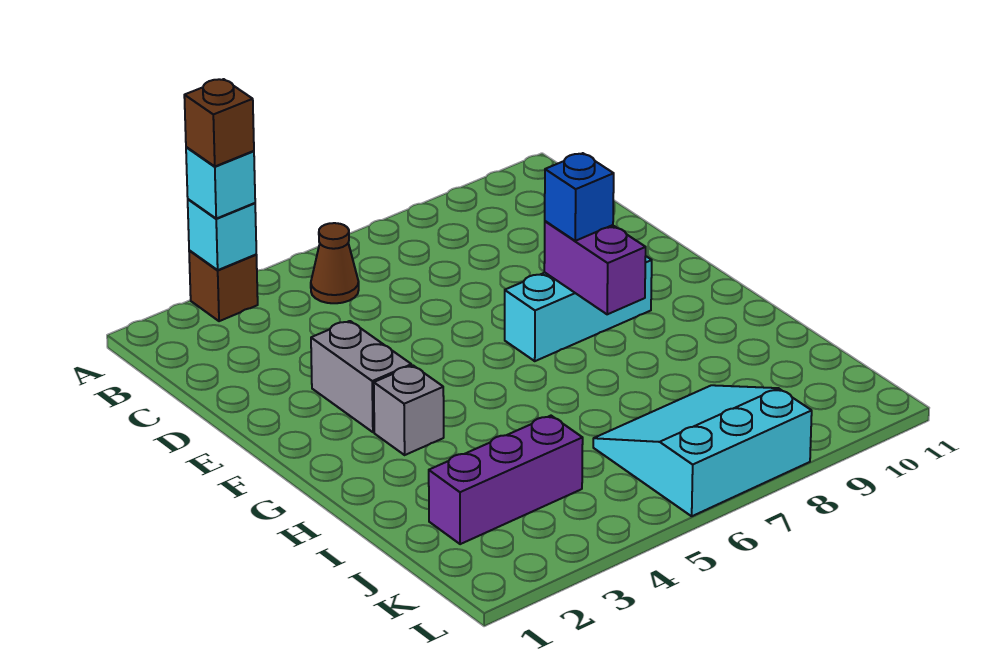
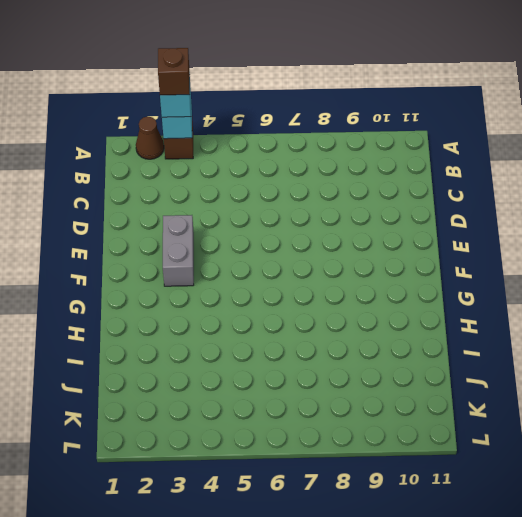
brown cone A2 level 1 -> brown cone B5 level 1
none -> cyan brick F7:F9 level 1
none -> grey brick G3 level 1
none -> purple brick J2:J4 level 1

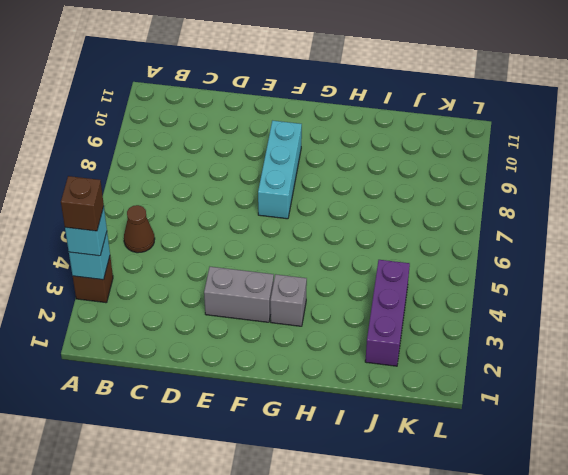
none -> cyan slope J6:L8 level 1 top L
none -> purple brick F8:G8 level 2
none -> blue brick F8 level 3

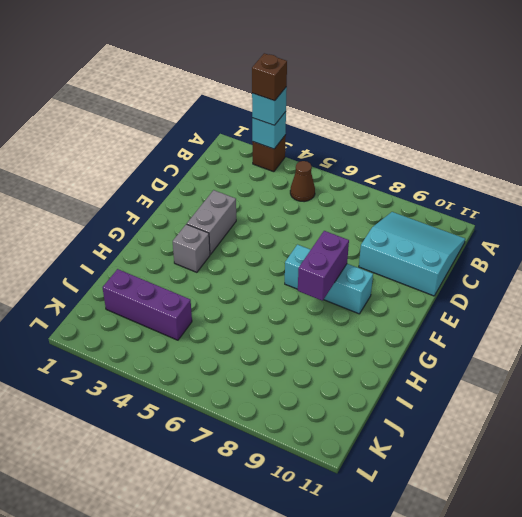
cyan slope B9:D11 level 1 top D -> cyan slope J6:L8 level 1 top L
none -> blue brick F8 level 3

